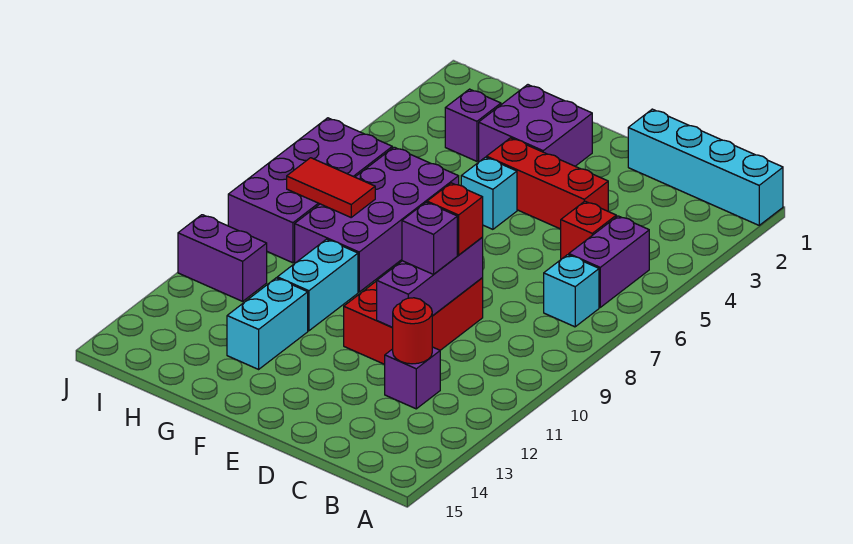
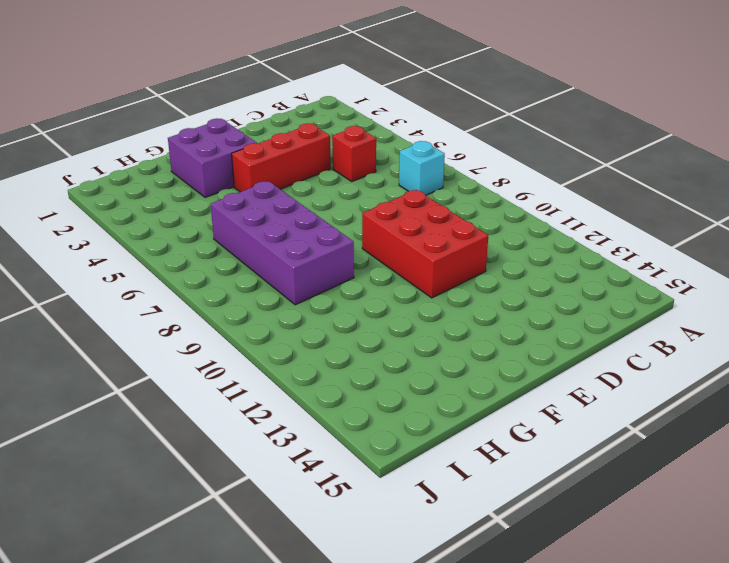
none -> cyan brick A1:D1 level 1
none -> purple brick B5:B6 level 1
none -> purple brick C12 level 1

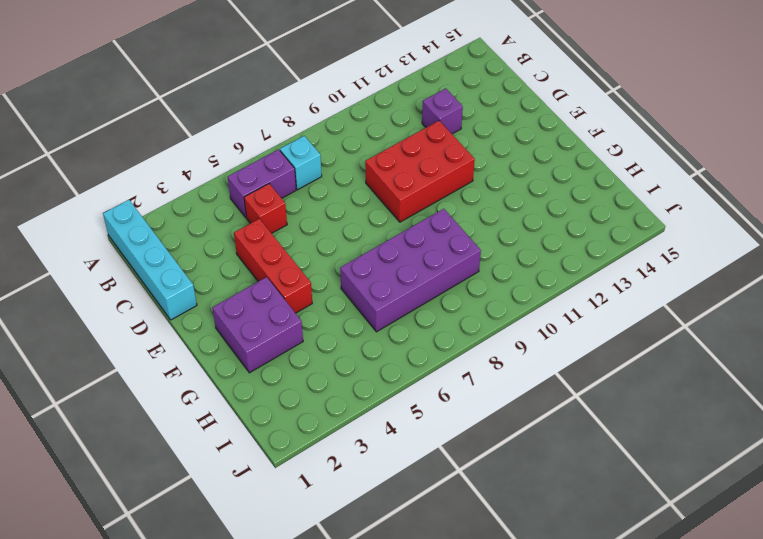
none -> cyan brick F5 level 1
none -> cyan brick G10:G11 level 1
none -> cyan brick G12:G13 level 1

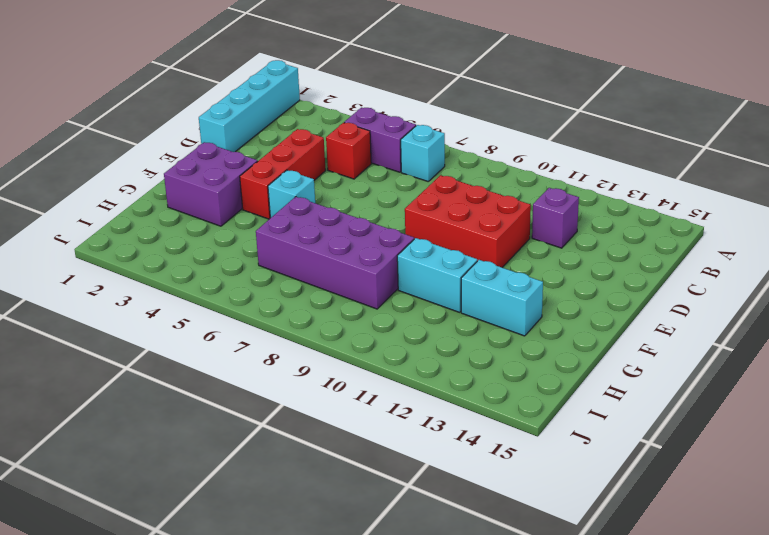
none -> purple brick H3 level 1
none -> purple brick I6:J9 level 1
none -> purple brick I11:J11 level 1

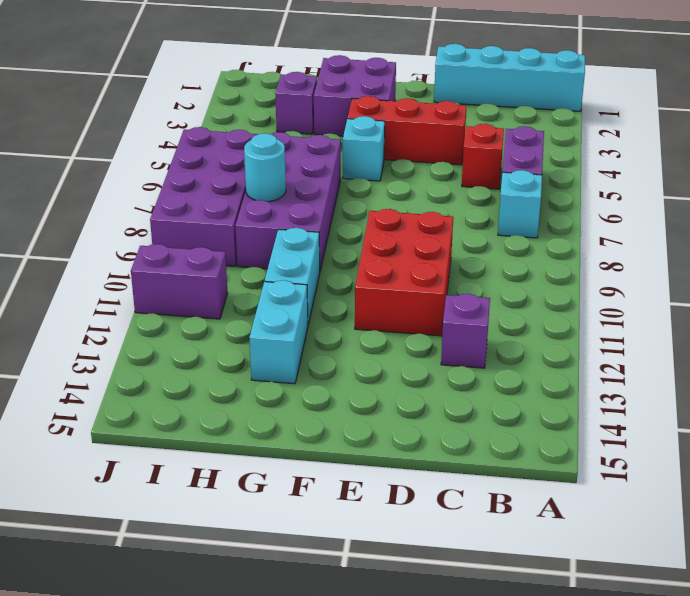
cyan round brick H8 level 2 -> red tile H8:I8 level 2
none -> red round brick C12 level 2
none -> purple brick D9:D11 level 2
none -> red brick D9 level 3

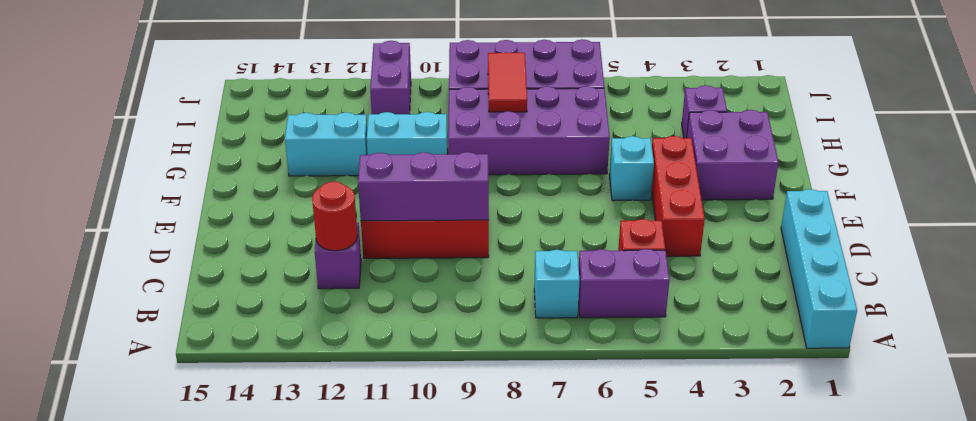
none -> red brick D9 level 3
none -> purple brick D10 level 3

